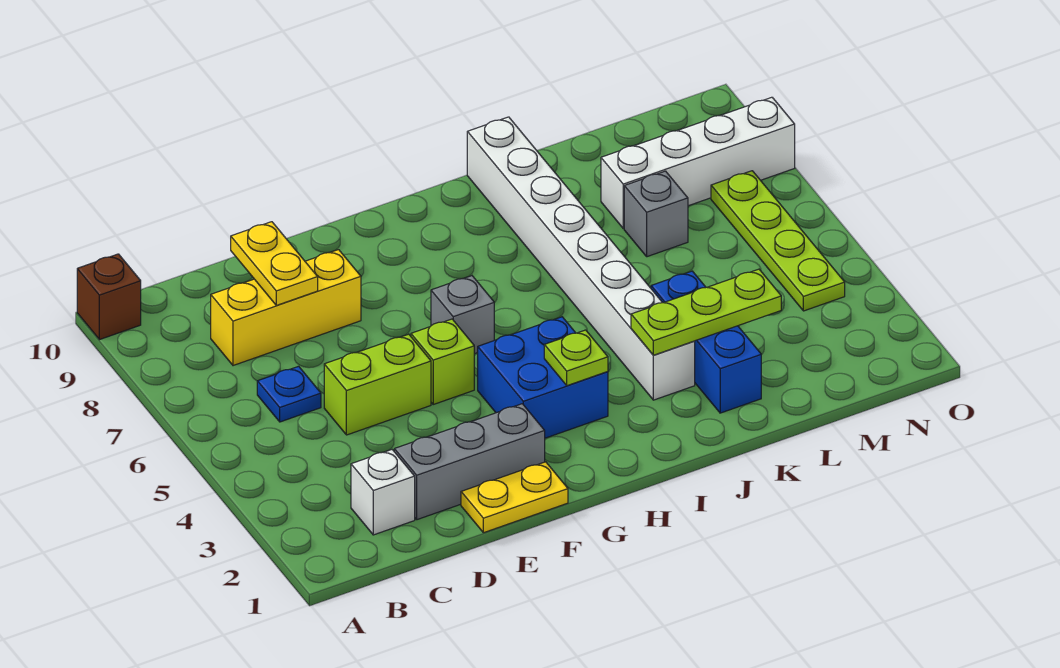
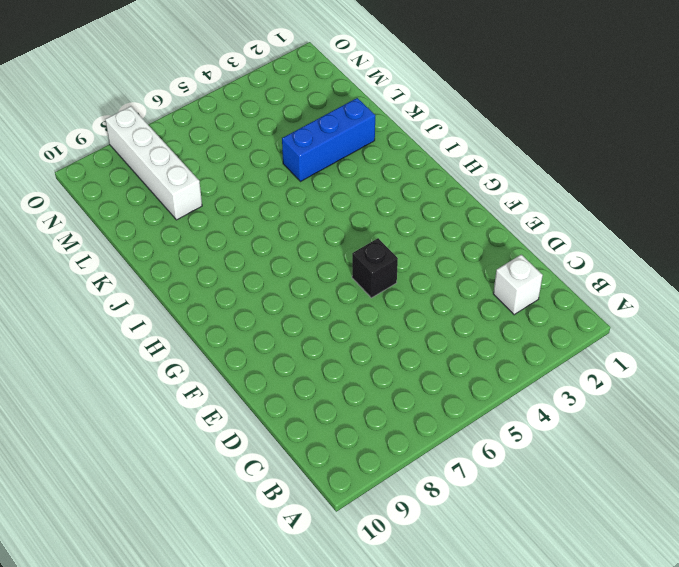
black brick F5 level 1 -> lime brick F5 level 1
none -> brown brick A10 level 1
none -> blue plate C6 level 1
none -> yellow brick C8:E8 level 1

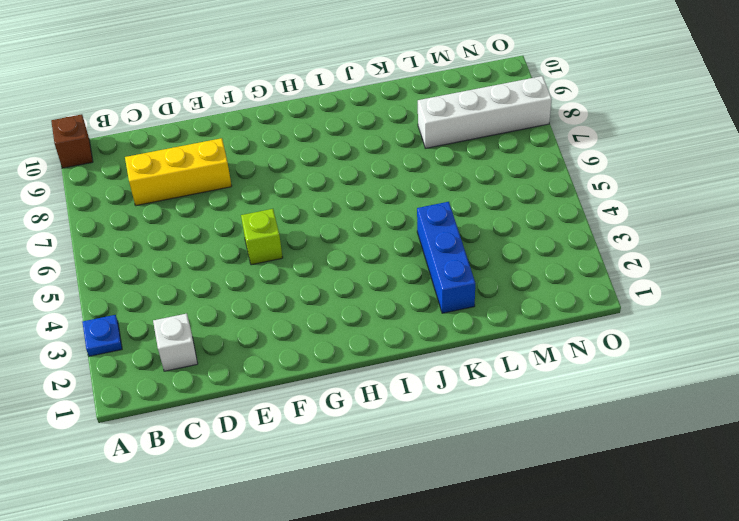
blue plate A3 level 1 -> blue plate C6 level 1
none -> grey brick D2:F2 level 1
none -> lime brick D5:E5 level 1
none -> yellow plate E1:F1 level 1

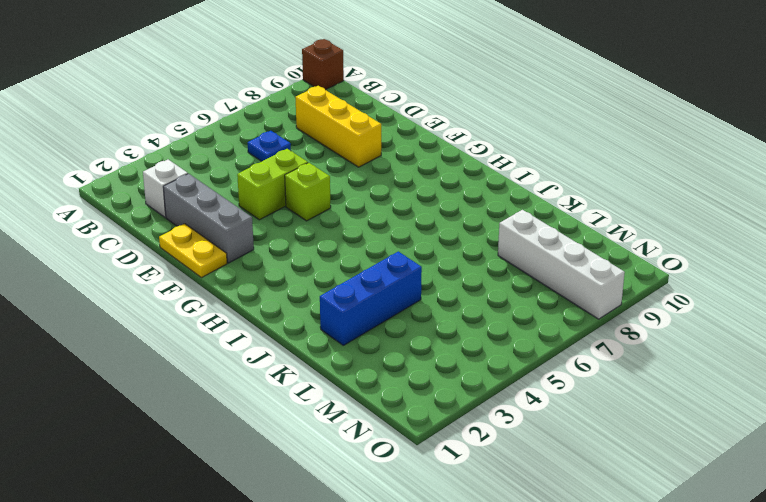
lime brick E4:E5 level 1 -> lime brick D5:E5 level 1
none -> blue brick G3:H4 level 1
none -> grey brick G6 level 1
none -> white brick J3:J10 level 1

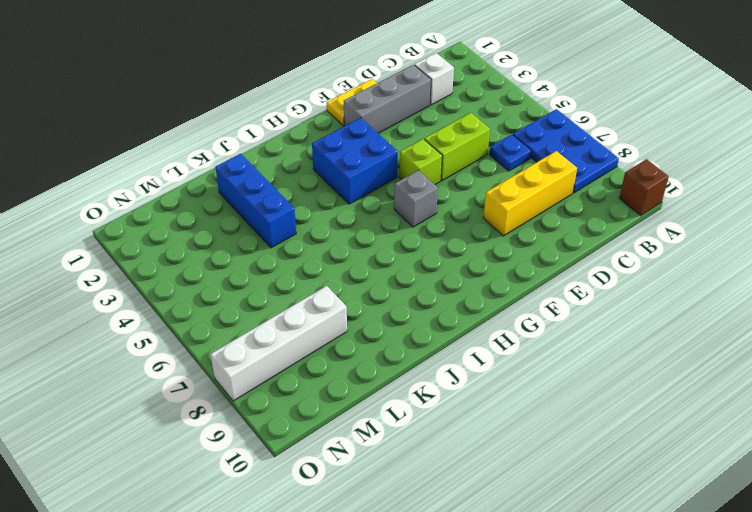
blue plate A6:B8 level 1 -> none
none -> white brick J3:J10 level 1
none -> grey brick L7 level 1
none -> lime plate N4:N7 level 1

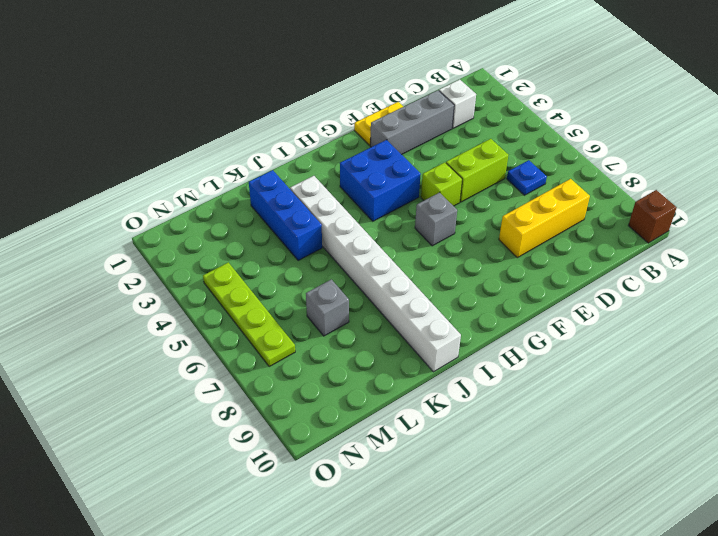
none -> white brick L8:O8 level 1
none -> yellow plate D8:D9 level 2
none -> lime plate H3 level 2

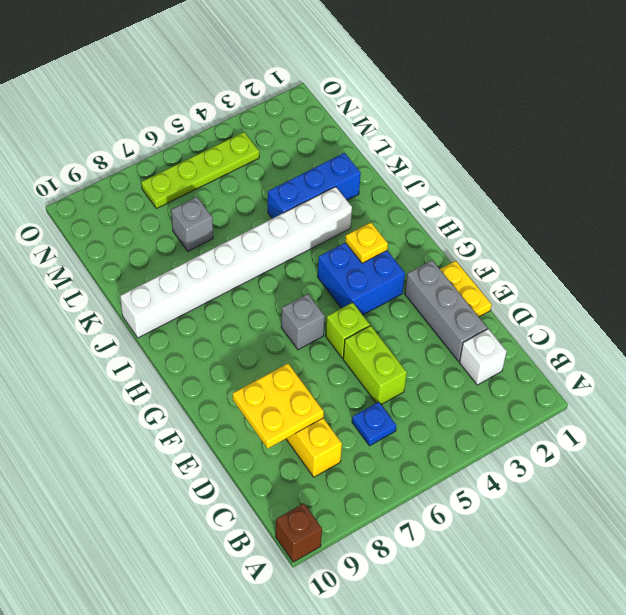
yellow plate D8:E9 level 2 -> yellow plate D8:D9 level 2
yellow plate H3 level 2 -> lime plate H3 level 2
none -> white brick L8:O8 level 1
none -> lime plate J3:L3 level 2

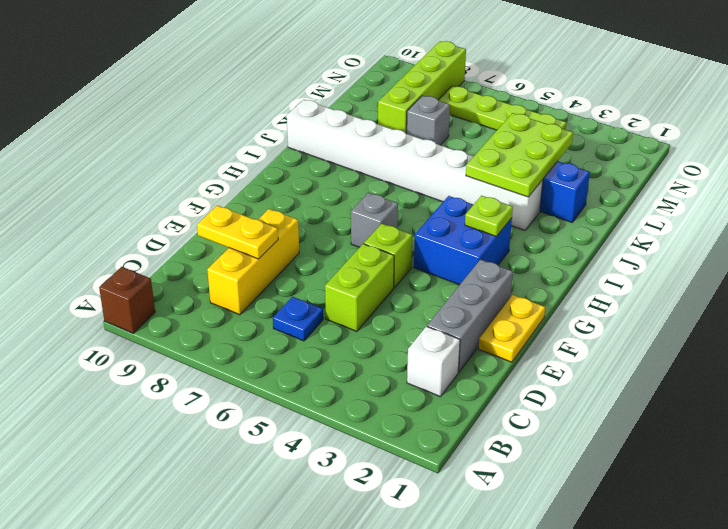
lime plate J3:L4 level 2 -> lime plate J3:L3 level 2
lime brick L8:O8 level 1 -> white brick L8:O8 level 1

